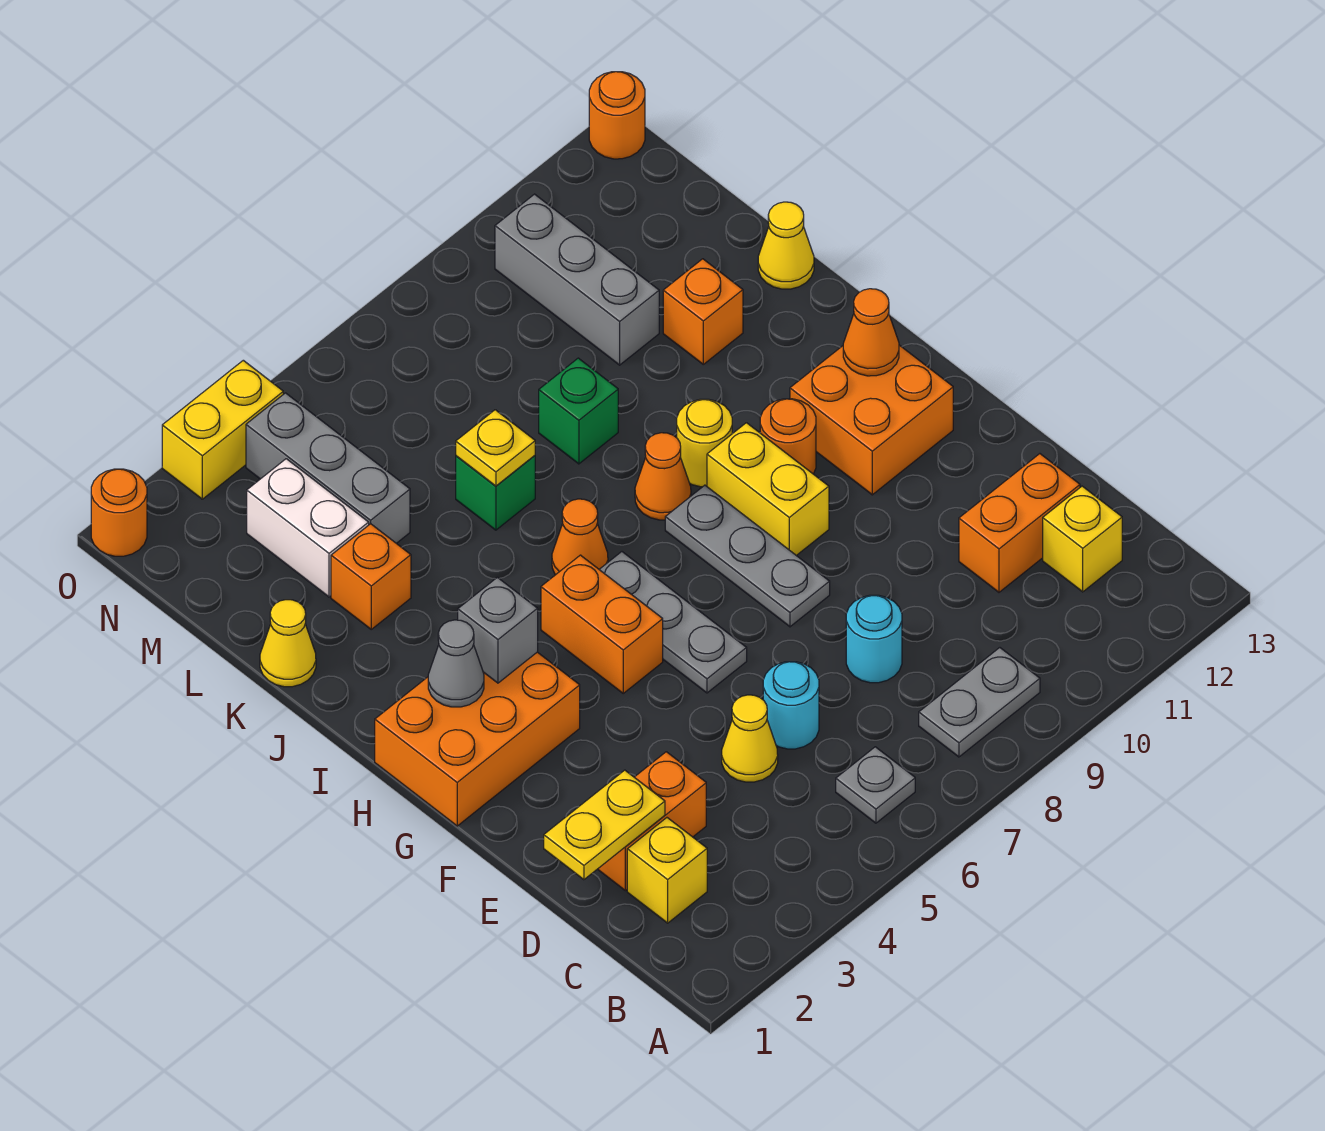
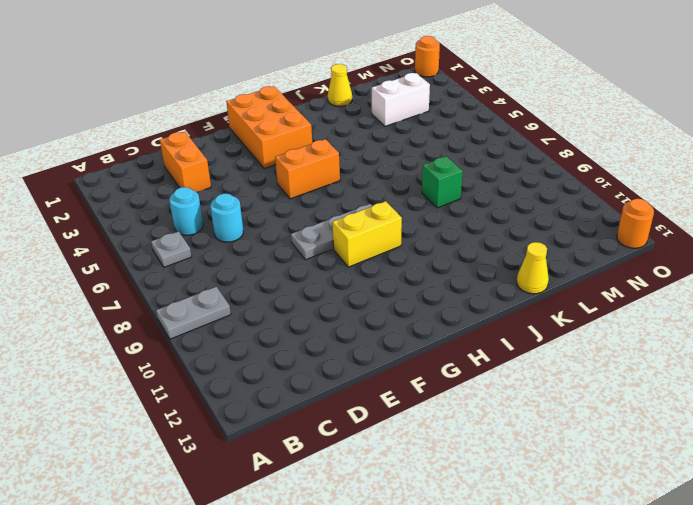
grey plate A9:B9 level 1 -> grey plate B8:B9 level 1
cyan round brick C5 level 1 -> cyan round brick D8 level 1
none -> yellow brick C2 level 1
none -> yellow brick C12 level 1
none -> yellow cone D5 level 1
none -> orange brick D11:D12 level 1

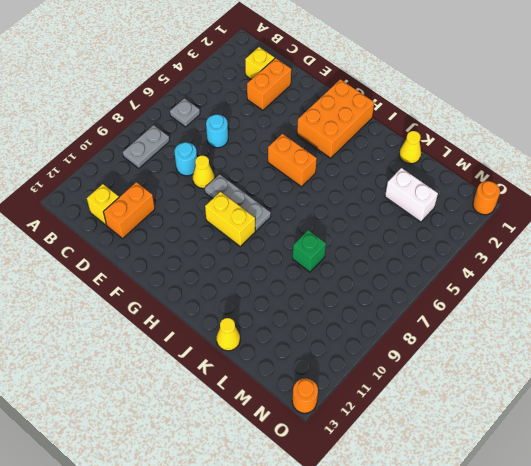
yellow cone E8 level 1 -> yellow cone D5 level 1
none -> grey plate F6:H6 level 1
none -> orange brick G11:H12 level 1
none -> orange round brick H10 level 1
none -> orange cone I6 level 1

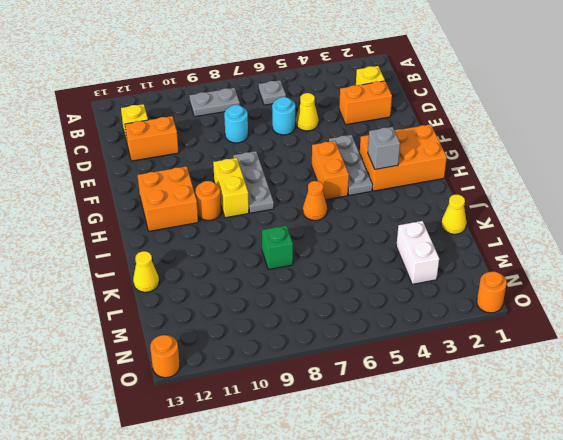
grey plate F4:H4 level 1 -> grey plate F6:H6 level 1
none -> orange cone I8 level 1
none -> yellow round brick I9 level 1
none -> orange brick K3 level 1
none -> green brick K6 level 1

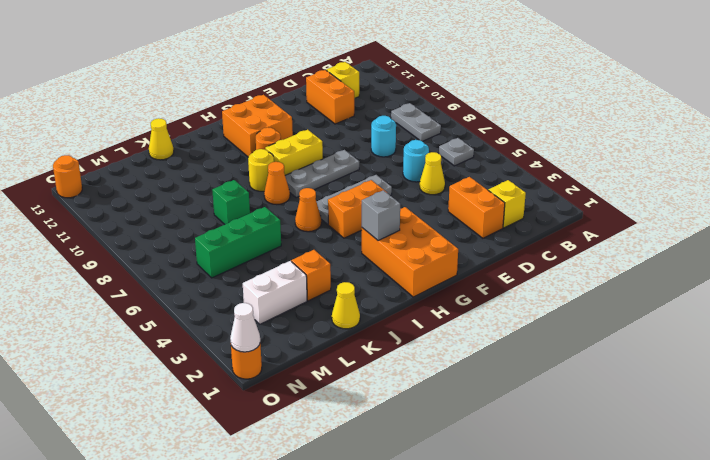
green brick K6:M6 level 1 -> green brick K6 level 1
white cone O1 level 2 -> none
none -> orange brick K11 level 1
none -> grey brick L4:N4 level 1
none -> grey brick L10:N10 level 1
none -> yellow brick O3:O4 level 1

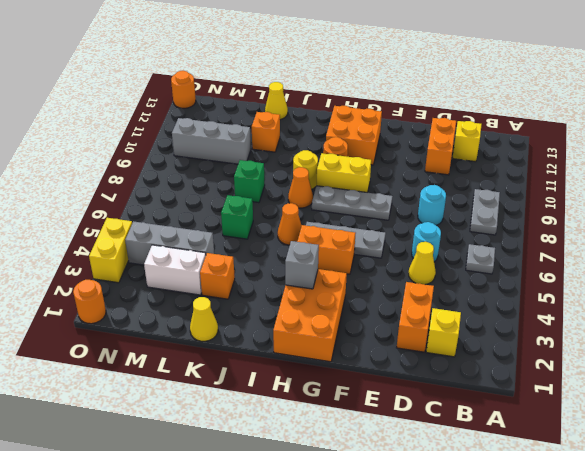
none -> yellow plate D1:D2 level 2
none -> grey cone H2 level 2
none -> orange cone H12 level 2
none -> yellow plate K6 level 2

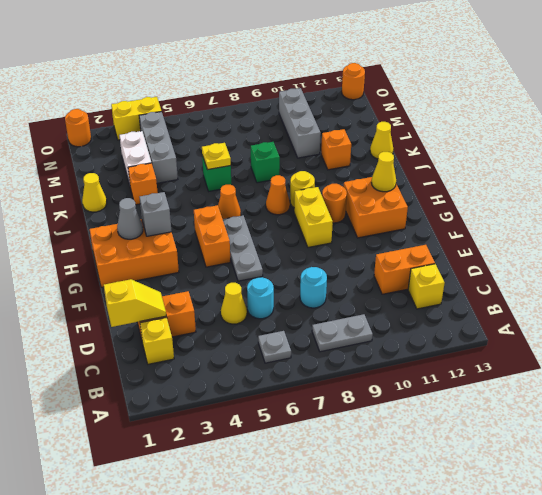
yellow slope D1:D2 level 2 top 1 -> yellow plate D1:D2 level 2
yellow cone H12 level 2 -> orange cone H12 level 2
none -> grey plate F8:H8 level 1

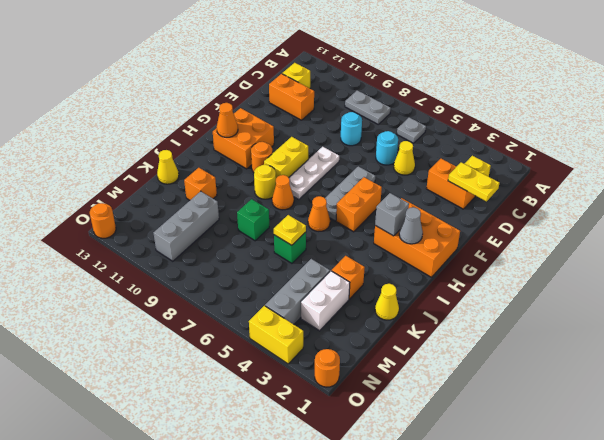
white plate F8:H8 level 1 -> grey plate F8:H8 level 1

